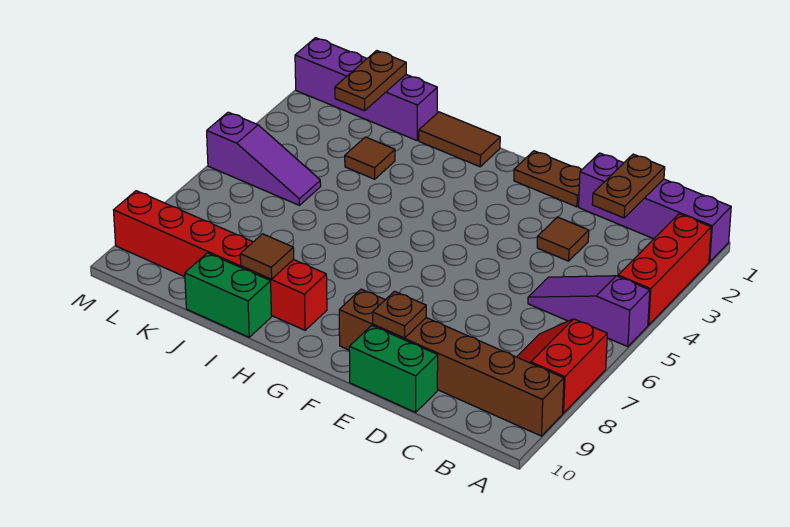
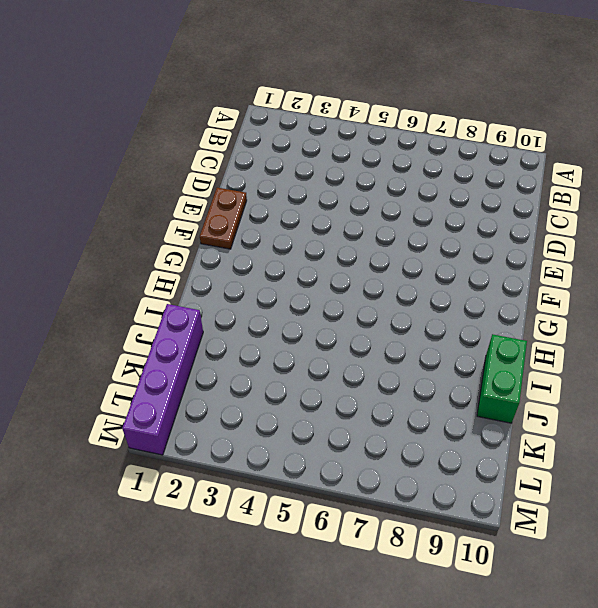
none -> purple brick A1:D1 level 1
none -> red brick A2:A4 level 1
none -> purple slope A5:C5 level 1 top A

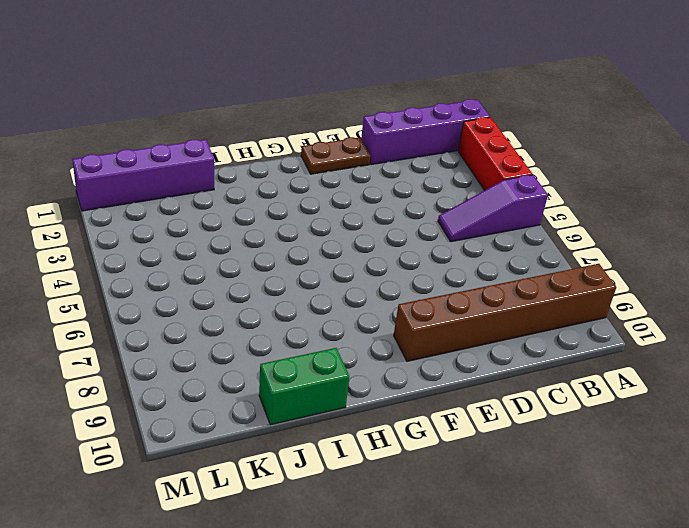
none -> red slope A7:B8 level 1 top A
none -> brown tile D3 level 1
none -> green brick D10:E10 level 1

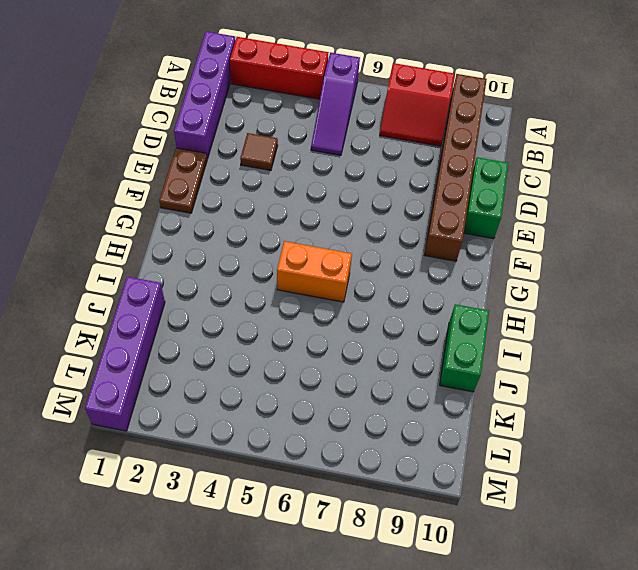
orange brick H5:H6 level 1 -> none
none -> brown tile H1:I1 level 1
none -> red brick H9:M9 level 1
none -> brown tile J3 level 1

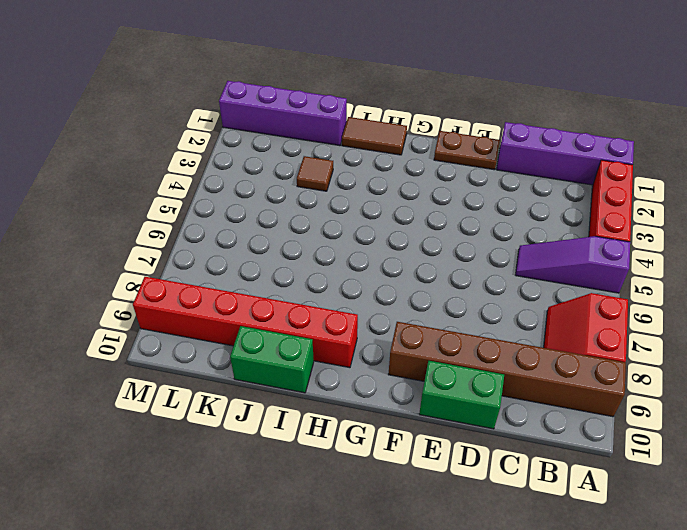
none -> brown tile D3 level 1
none -> purple slope K5:M5 level 1 top M
none -> brown plate C1:C2 level 2

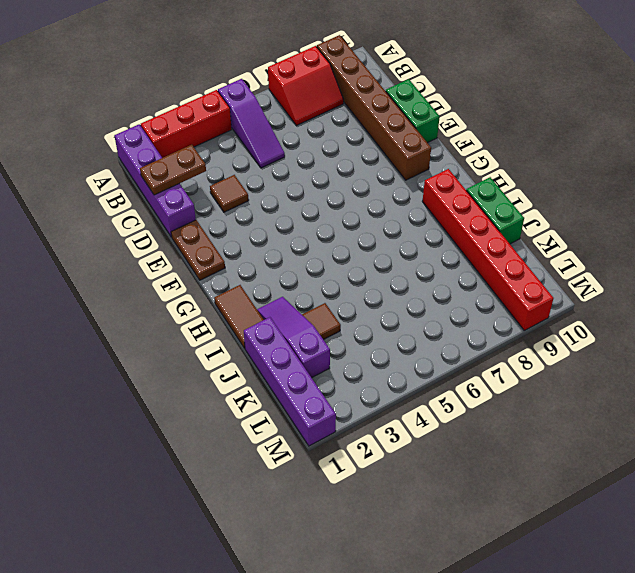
purple slope I2:K2 level 1 top K -> purple slope K5:M5 level 1 top M
none -> brown plate E9 level 2
none -> brown tile I9 level 2
none -> brown plate K1:K2 level 2

